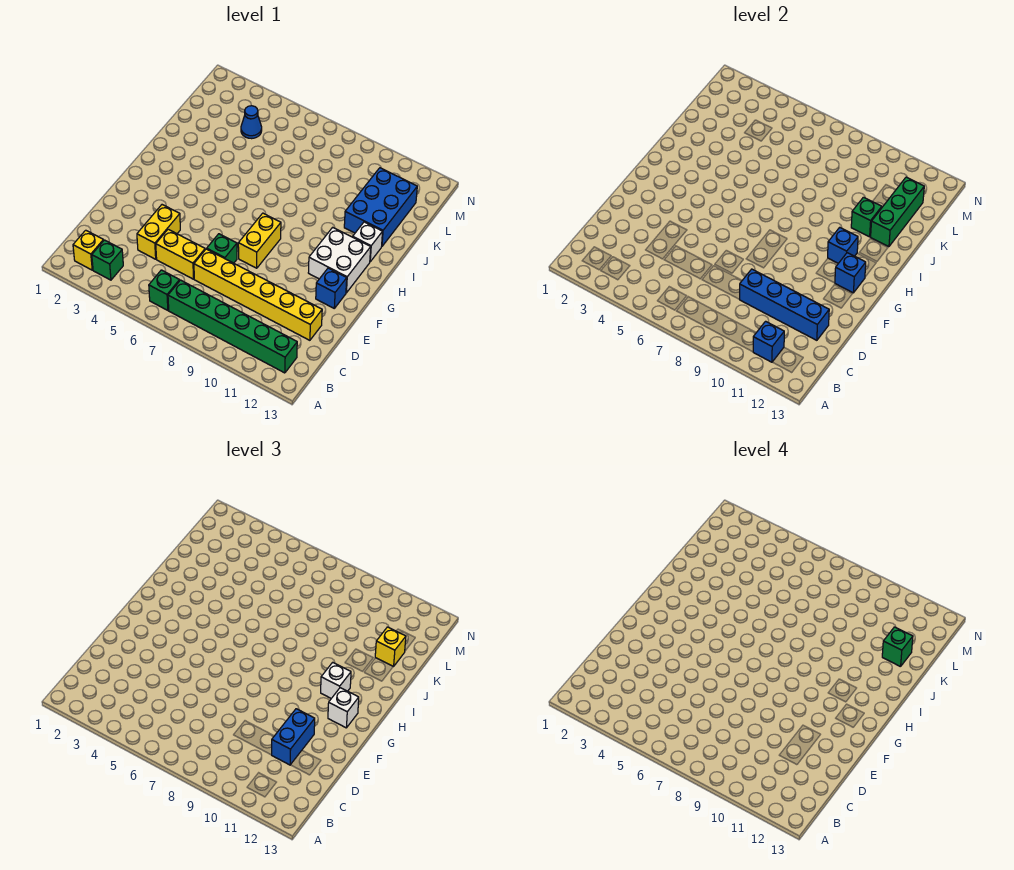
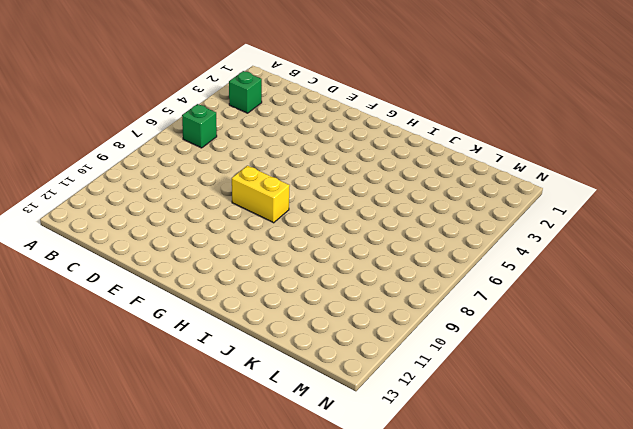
none -> yellow brick B2 level 1
none -> green brick B7:B12 level 1
none -> yellow brick D4:E4 level 1

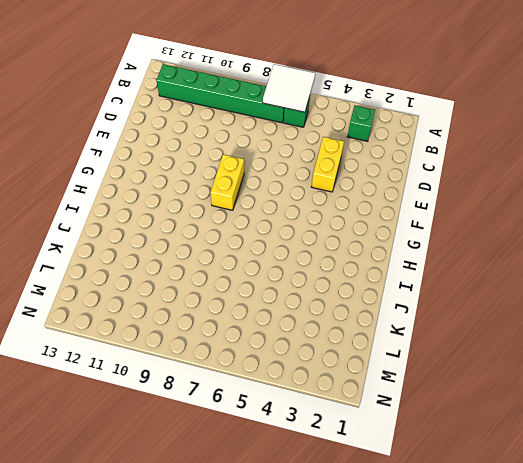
white tile A6:B7 level 2 -> none
none -> yellow brick B2 level 1
none -> yellow brick D5:D6 level 1
none -> yellow brick D7:D12 level 1

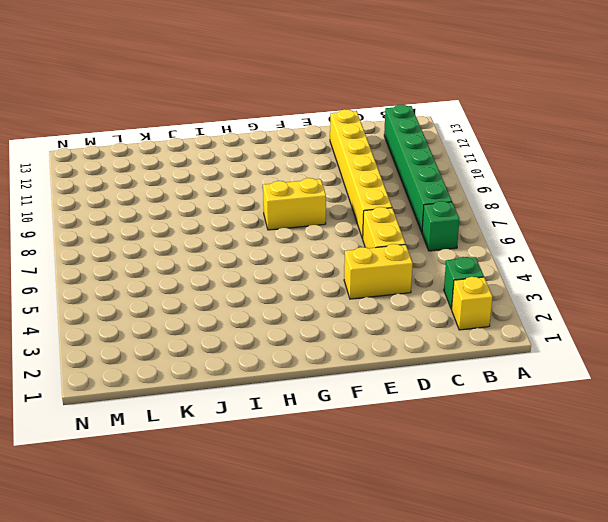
none -> green brick E7 level 1
none -> blue brick F12 level 1
none -> white brick G11:H12 level 1

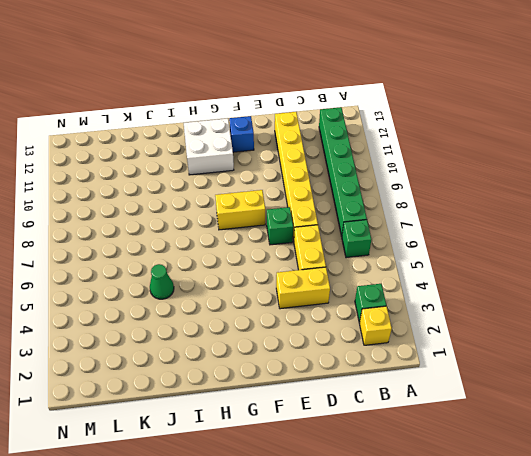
green cone J5 level 1 -> none
none -> white brick I12 level 1
none -> blue brick J11:L12 level 1
none -> blue cone L4 level 1

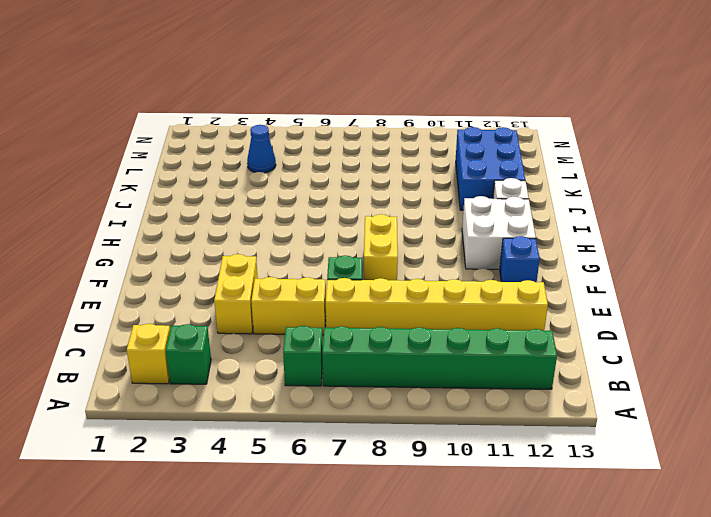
none -> blue brick B11 level 2
none -> blue brick D9:D12 level 2
none -> blue brick G12 level 2

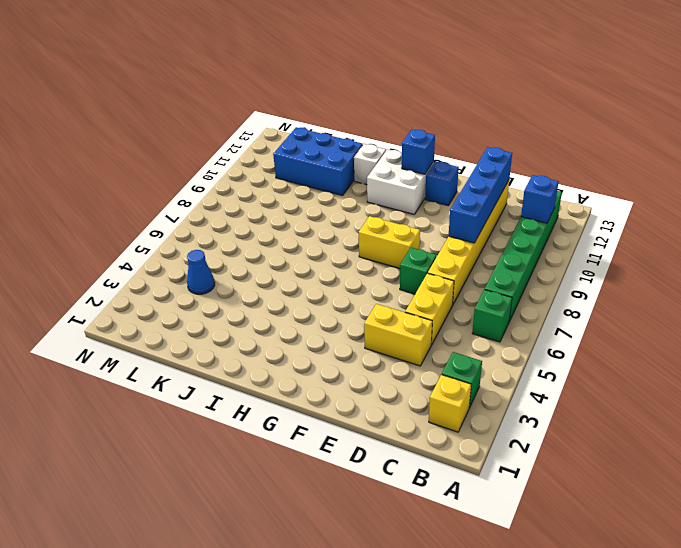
none -> blue brick H11 level 2
none -> green brick J11 level 2
none -> green brick J12:L12 level 2

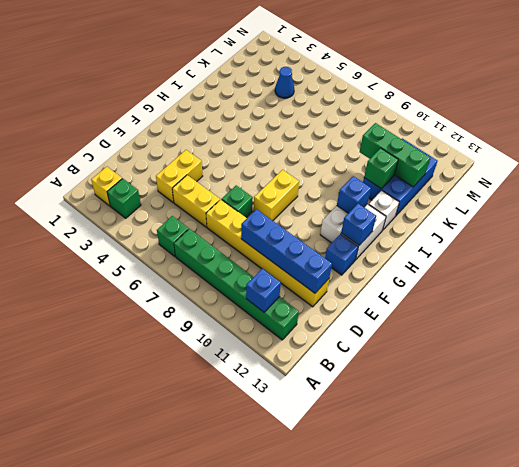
green brick K10:K12 level 2 -> green brick J12:L12 level 2
none -> blue brick D11:E11 level 3
none -> white brick G12 level 3
none -> white brick H11 level 3

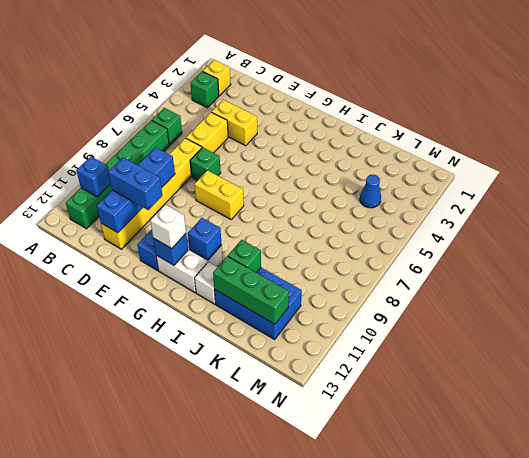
none -> white brick H11 level 3
none -> yellow brick K12 level 3
none -> green brick K12 level 4

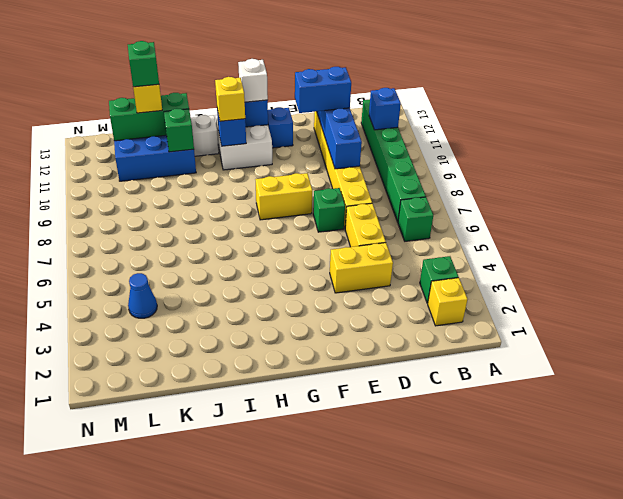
yellow brick H11 level 3 -> white brick H11 level 3

